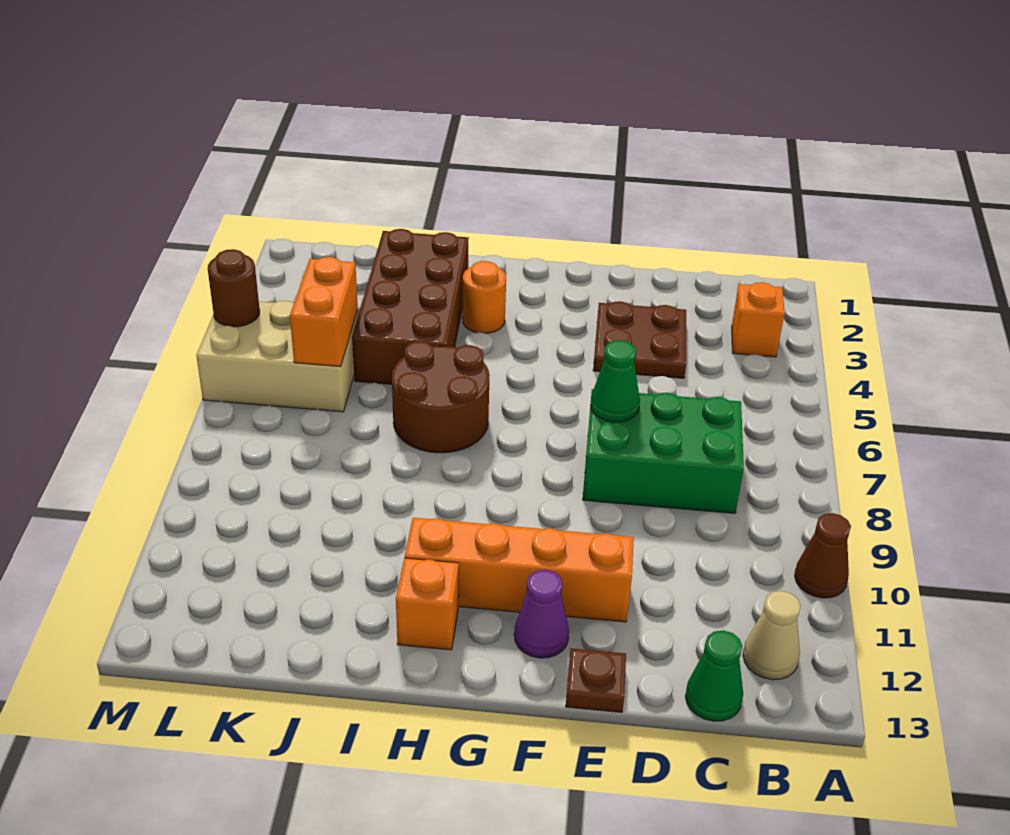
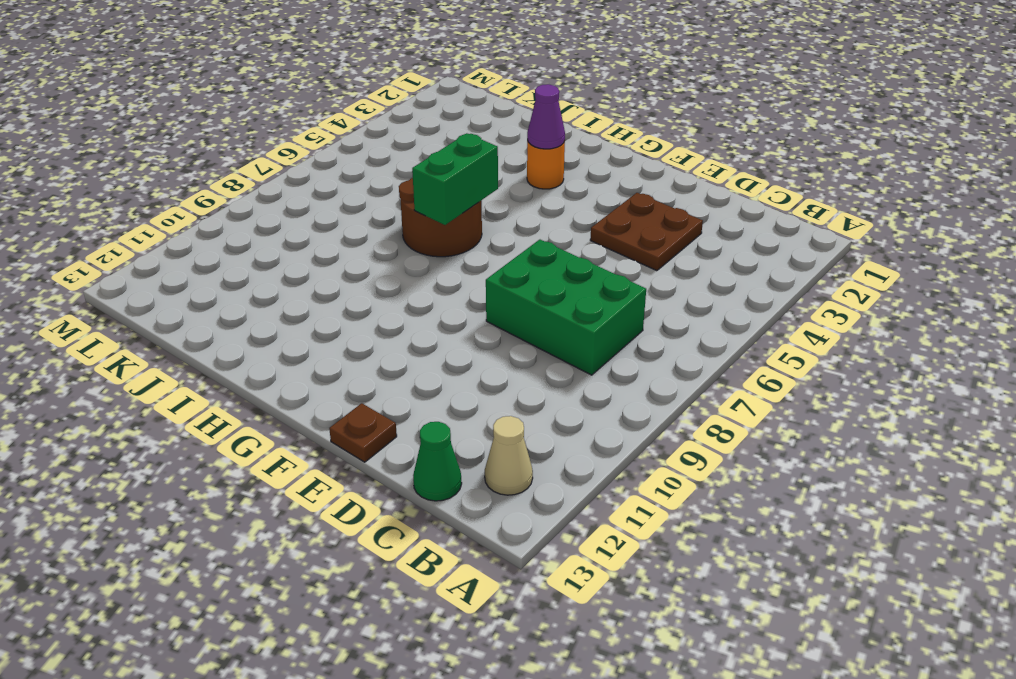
purple cone H3 level 2 -> purple cone F12 level 1
green brick H6:H7 level 2 -> none
none -> brown cone A10 level 1
none -> orange brick B3 level 1
none -> orange brick E11:H11 level 1

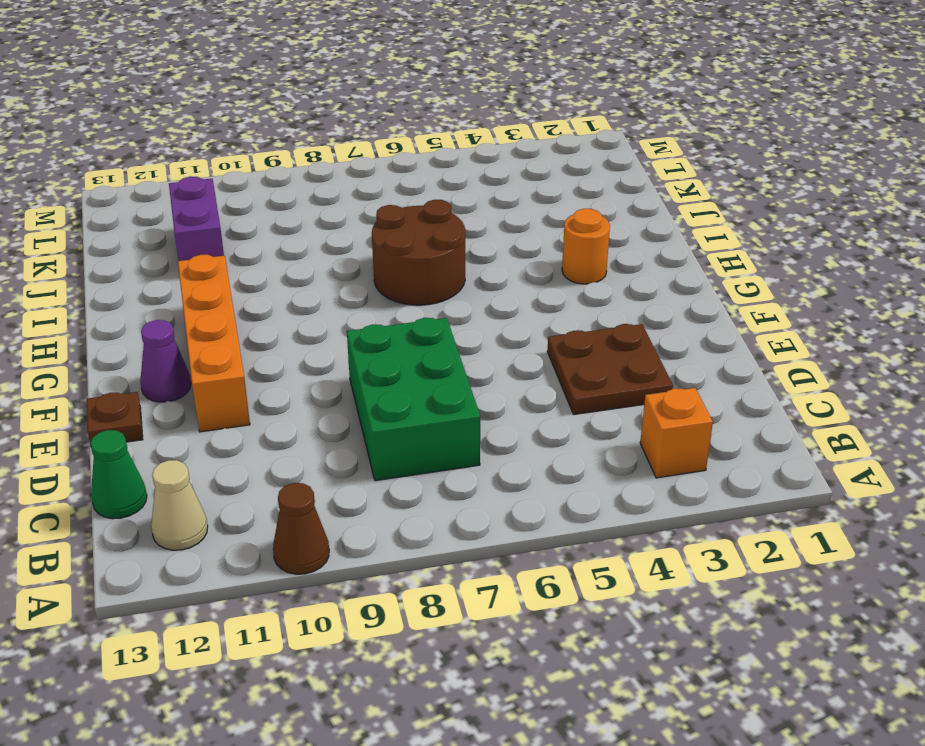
purple brick J11:K11 level 1 -> none
none -> orange brick H12 level 1
none -> brown brick I2:J5 level 1
none -> tan brick K5:M6 level 1

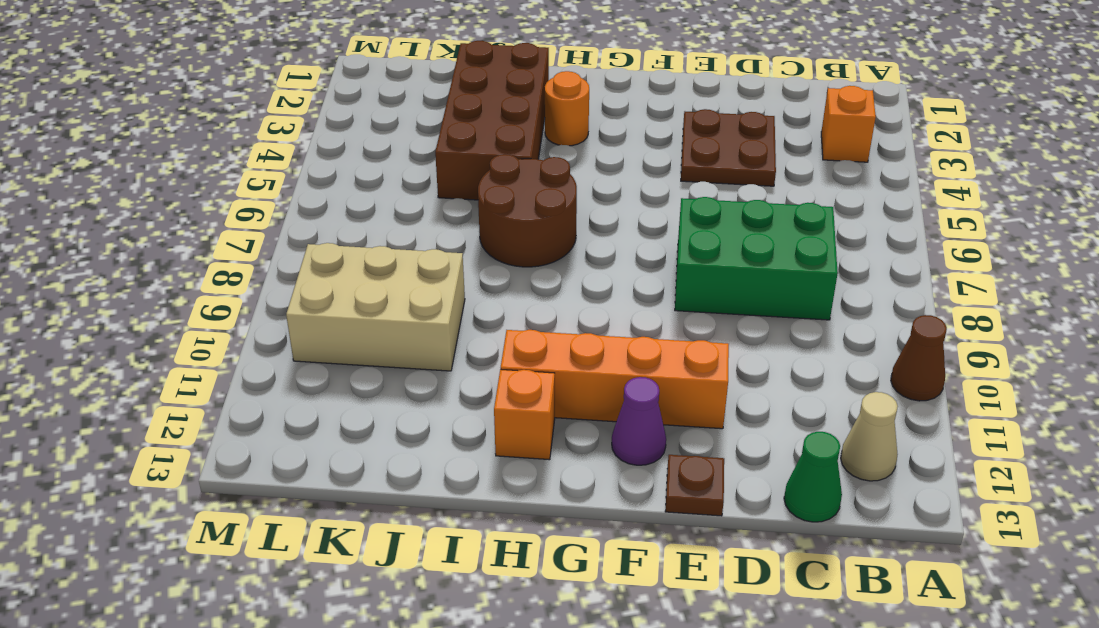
tan brick J9:L10 level 1 -> tan brick K5:M6 level 1
none -> green cone E7 level 2
none -> orange brick K5:K6 level 2
none -> brown round brick M5 level 2

